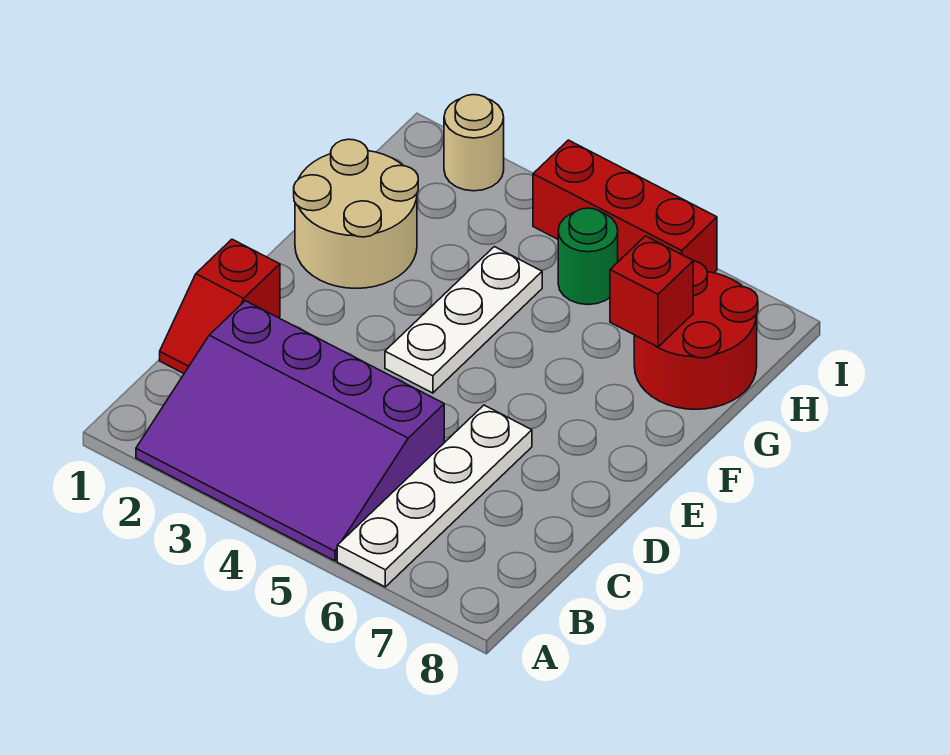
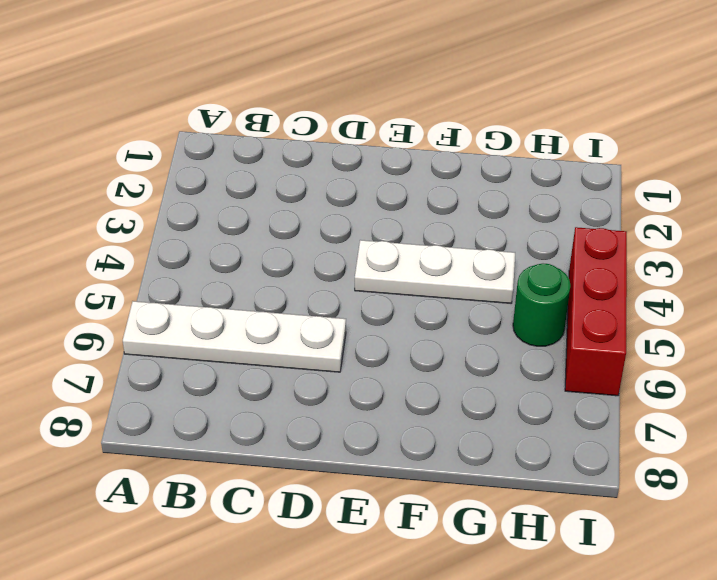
none -> purple slope A2:C5 level 1 top C
none -> red slope C1:D1 level 1 top D

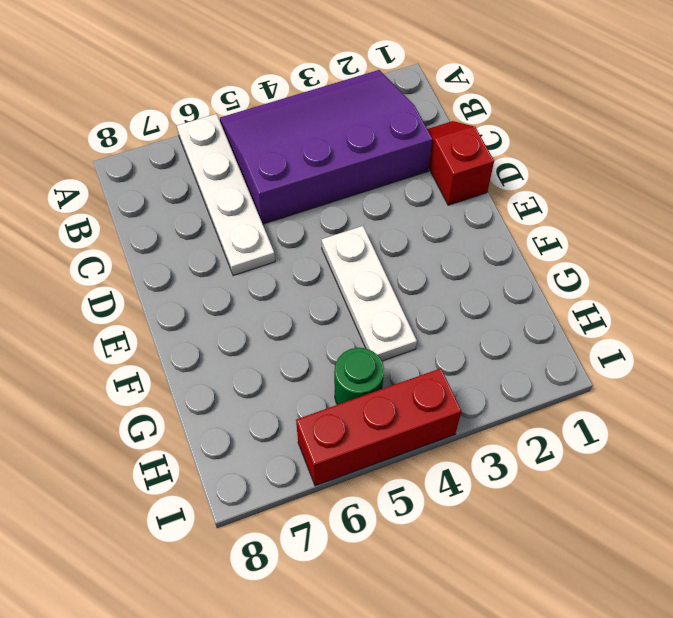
none -> tan round brick F1:G2 level 1
none -> red round brick G7:H8 level 1

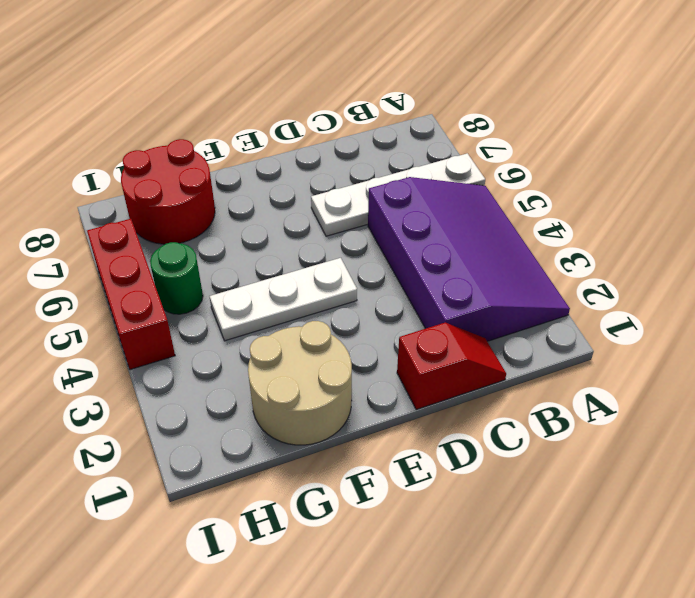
none -> tan round brick I2 level 1
none -> red brick G7 level 2

